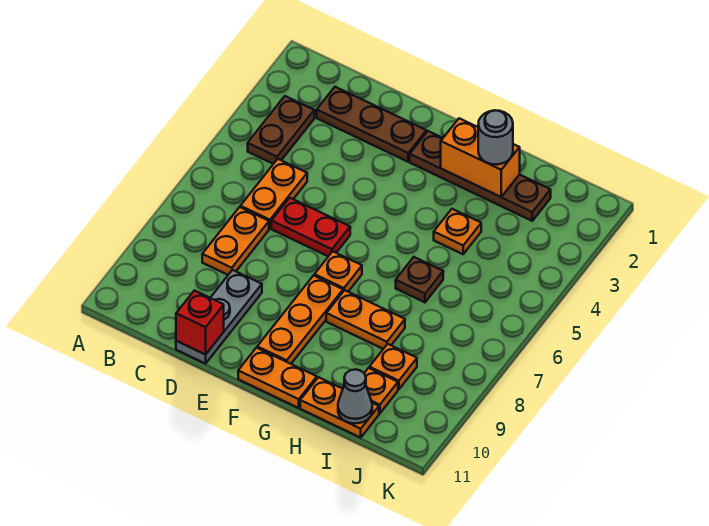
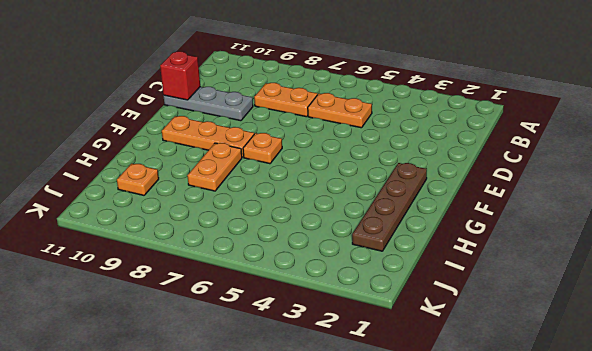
none -> brown plate B3:B4 level 1
none -> brown plate C2:E2 level 1
none -> red plate D6:E6 level 1

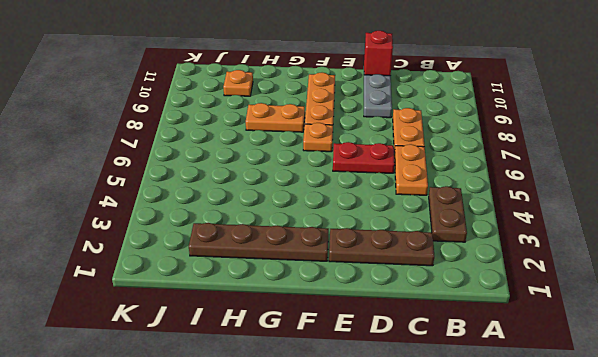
none -> orange plate F11:G11 level 1
none -> orange plate H4 level 1
none -> brown plate H6 level 1

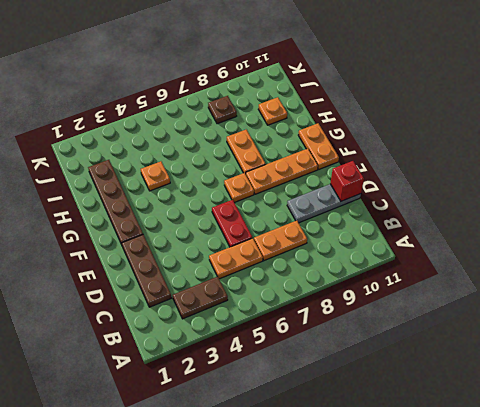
brown plate J8 level 1 -> brown plate H6 level 1
none -> orange plate H11:I11 level 1
none -> orange plate I9 level 1
none -> orange brick G2:H2 level 2

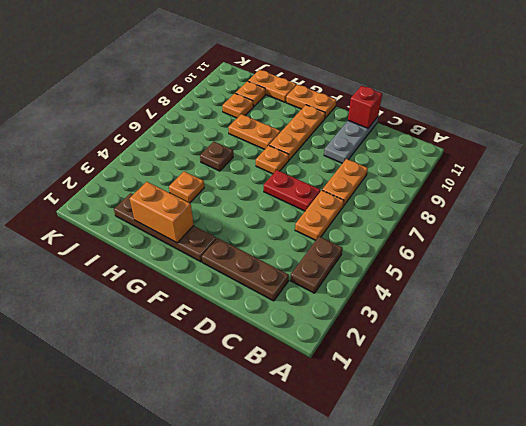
none -> grey cone I11 level 2
none -> grey round brick H2 level 3

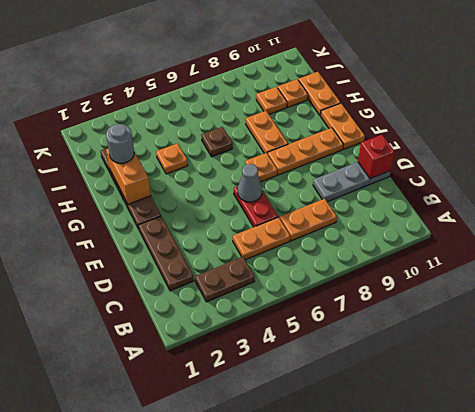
grey cone E6 level 2 -> grey cone I11 level 2

